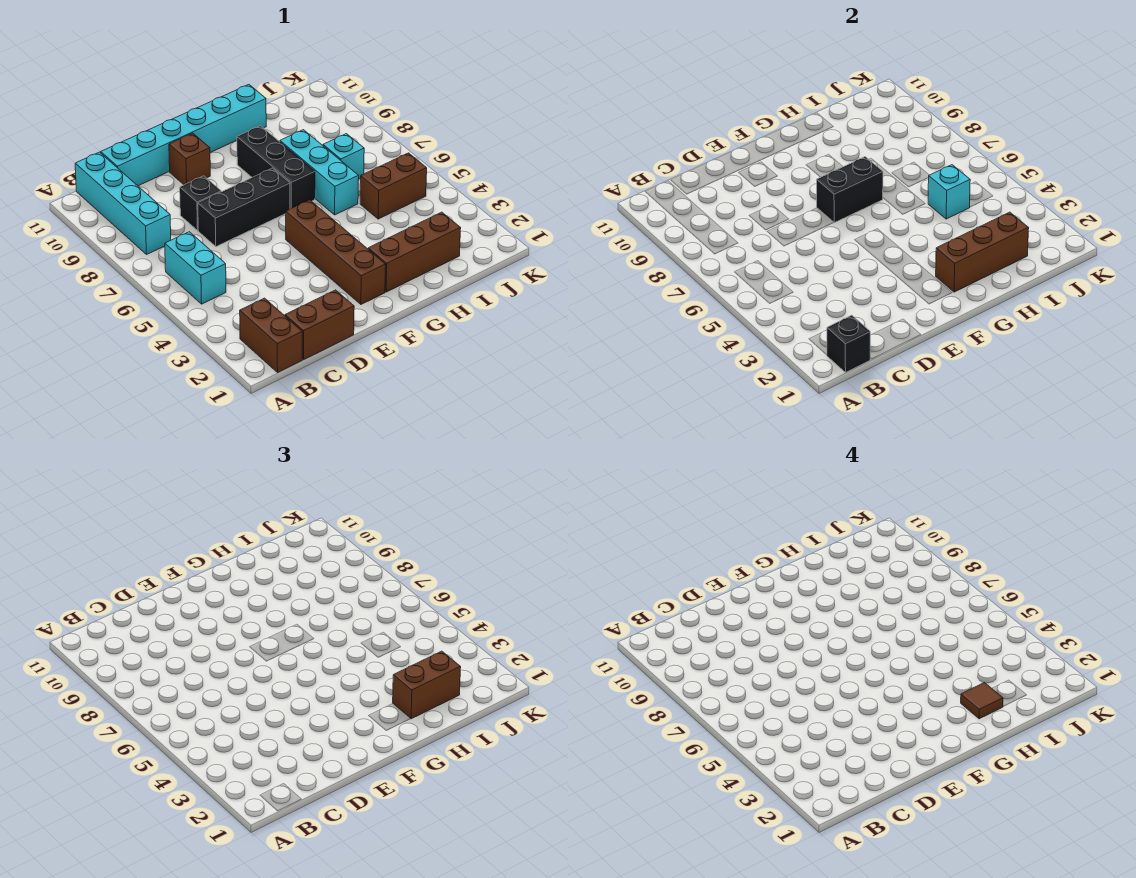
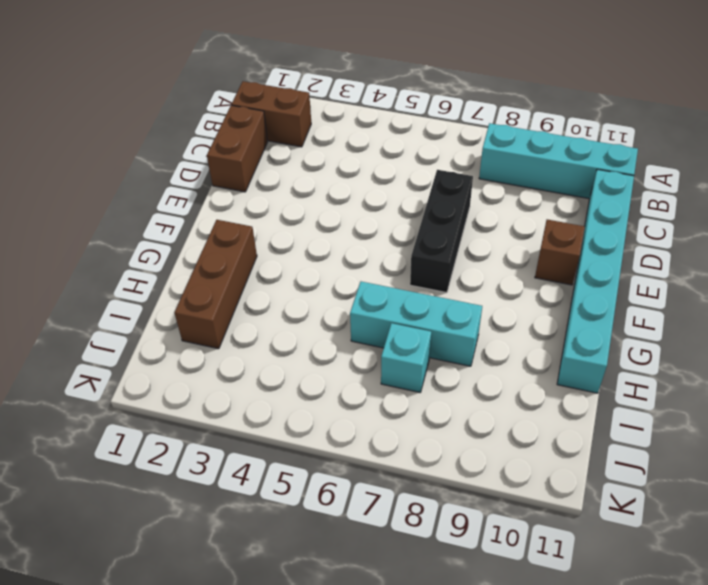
none -> cyan brick B5:B6 level 1
none -> black brick D8 level 1
none -> brown brick F2:F5 level 1

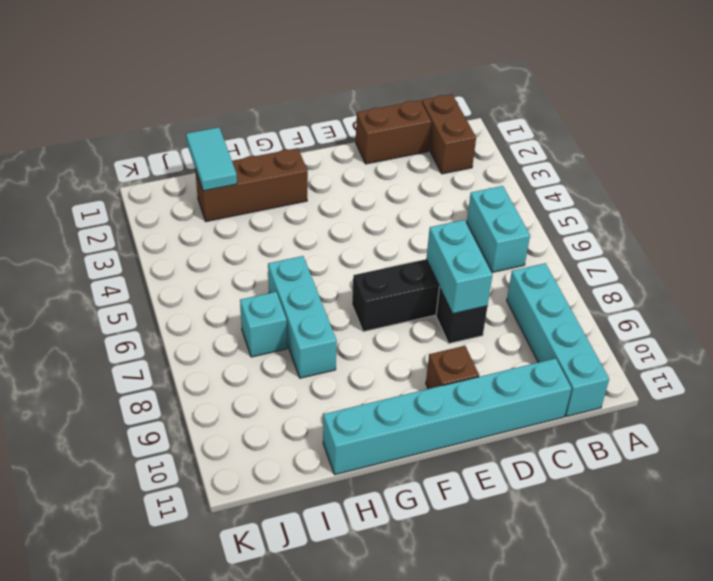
cyan brick D7:D8 level 2 -> none
cyan tile I1:I2 level 2 -> brown brick G2:I2 level 2
none -> brown brick F2:F5 level 1
none -> black brick G7:G9 level 1
none -> brown brick I5:J5 level 1

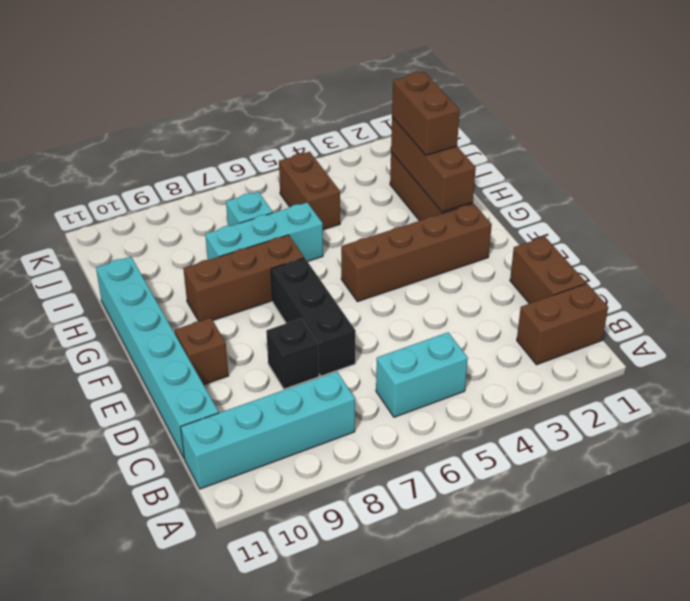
brown brick G7:G9 level 1 -> black brick G7:G9 level 1
none -> black brick B1 level 2
none -> black brick F7:G7 level 2
none -> cyan brick I5 level 2

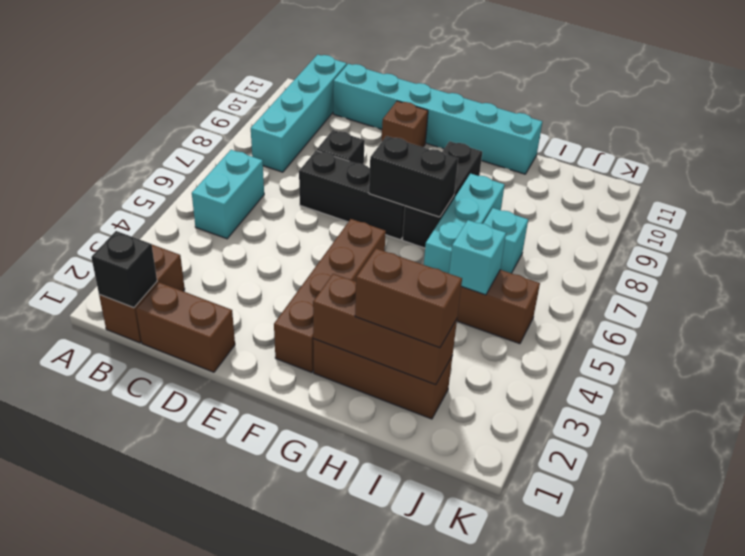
none -> brown tile H2 level 4

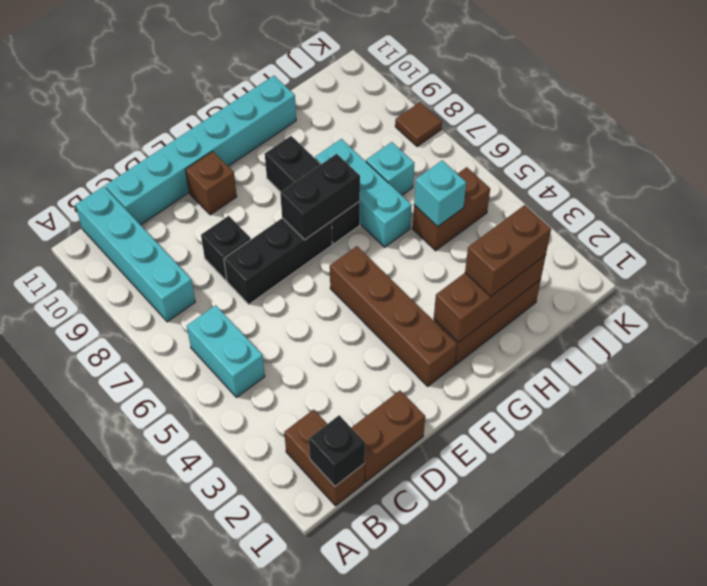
brown tile K8 level 1 -> brown tile H2 level 4

